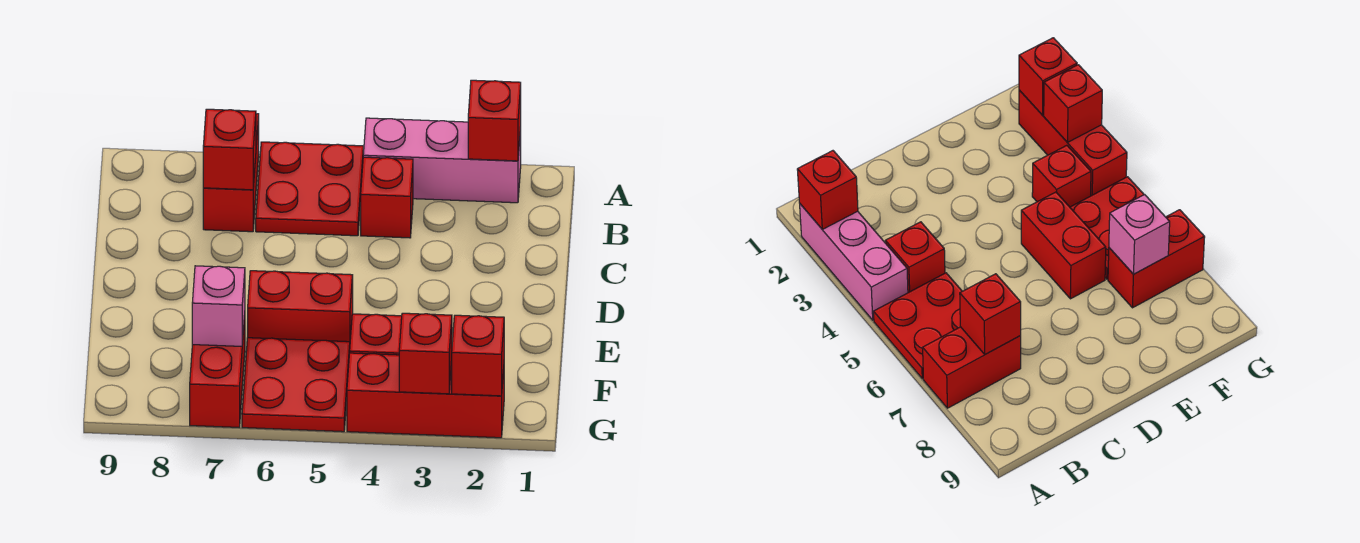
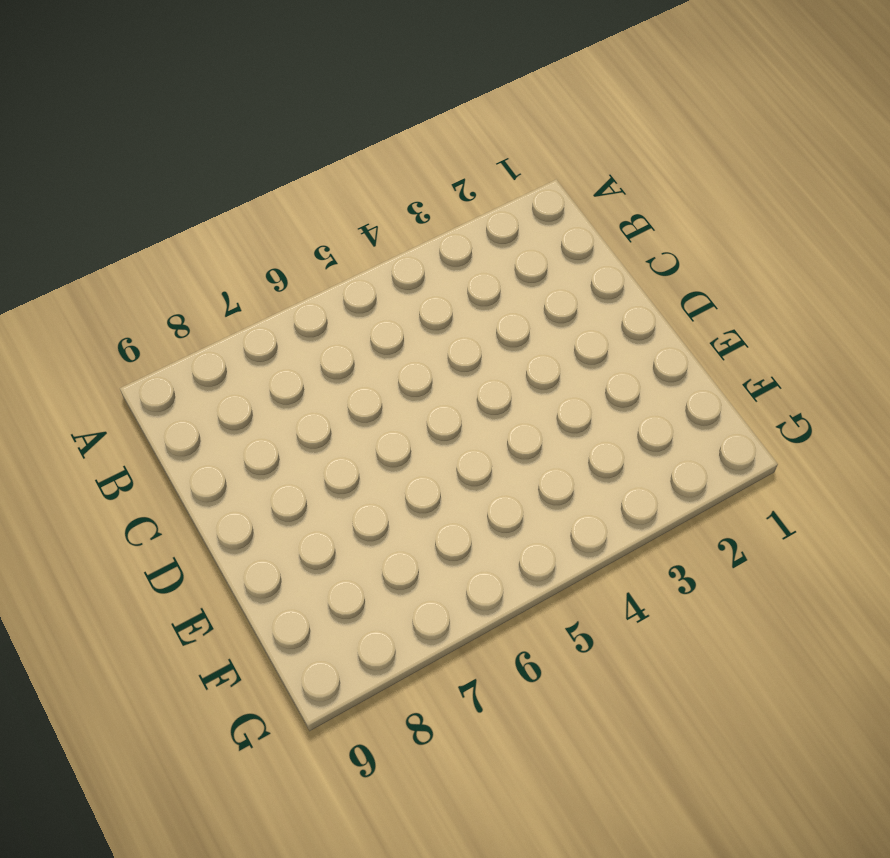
none -> pink brick A2:A4 level 1
none -> red plate A5:B6 level 1
none -> red brick A7:B7 level 1

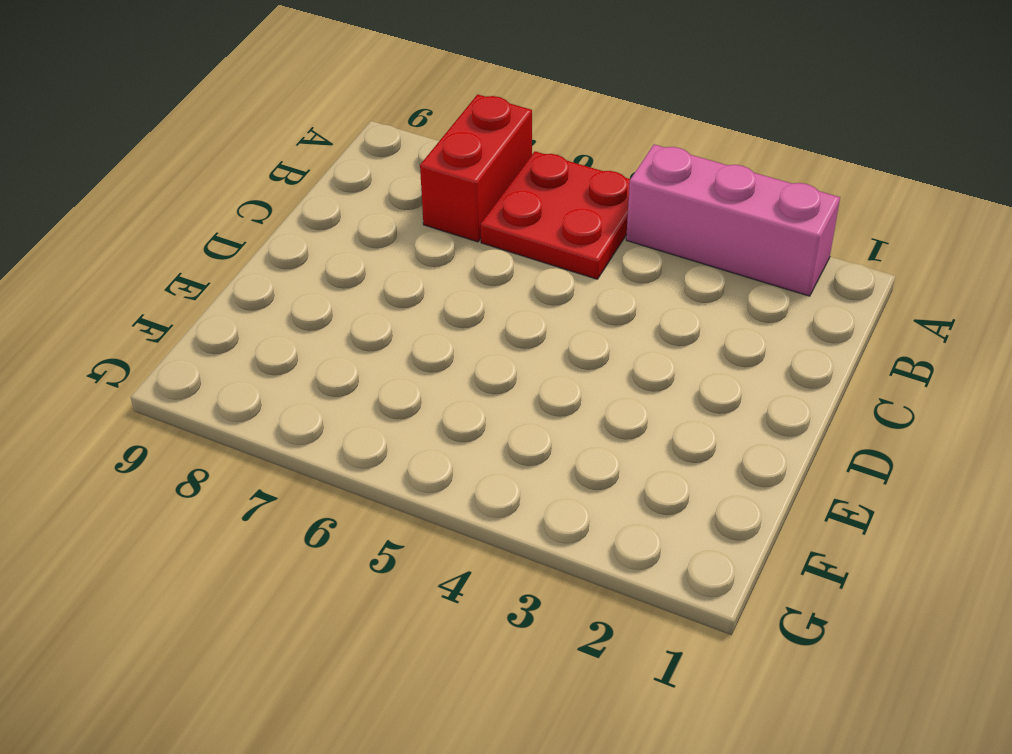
none -> red brick B4 level 1
none -> red brick E5:E6 level 1
none -> red brick F4 level 1

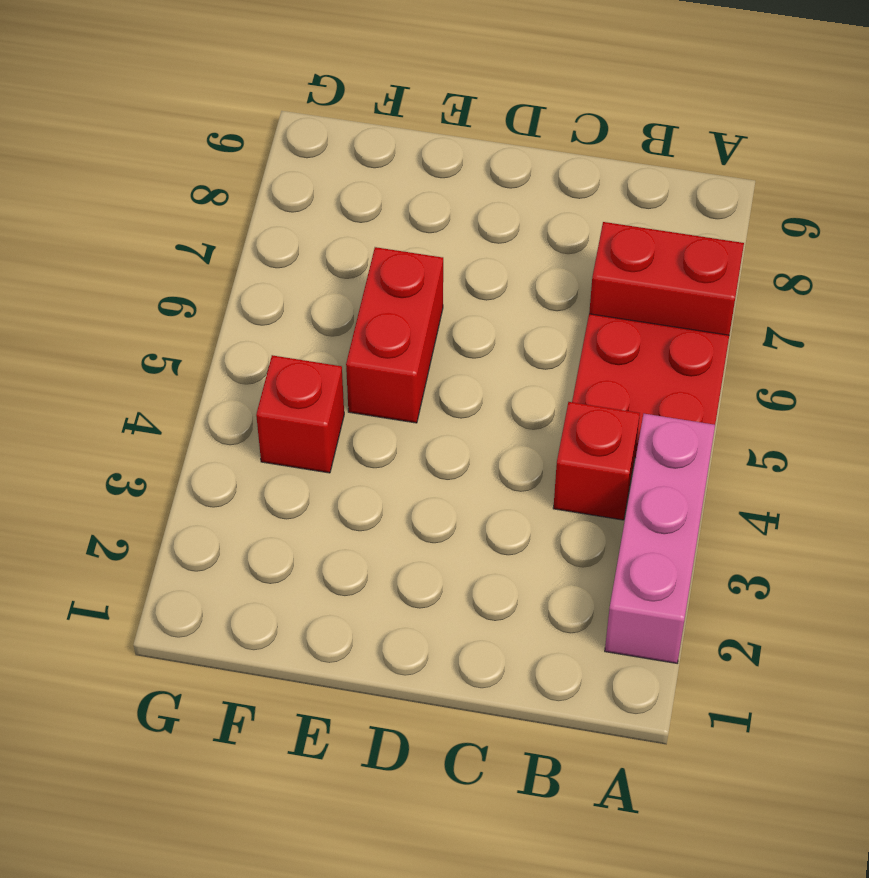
none -> red plate F5:G6 level 1
none -> red brick F7:G7 level 1
none -> red brick G2:G4 level 1

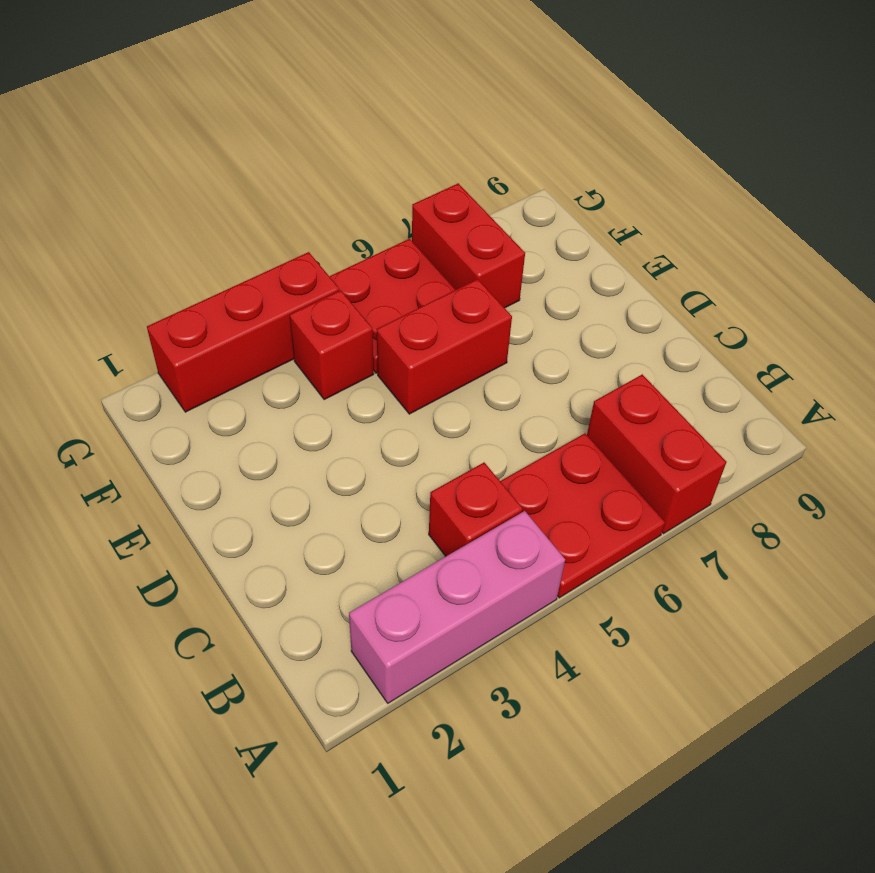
none -> red brick A2 level 2
none -> red brick B7 level 2
none -> pink brick F7 level 2

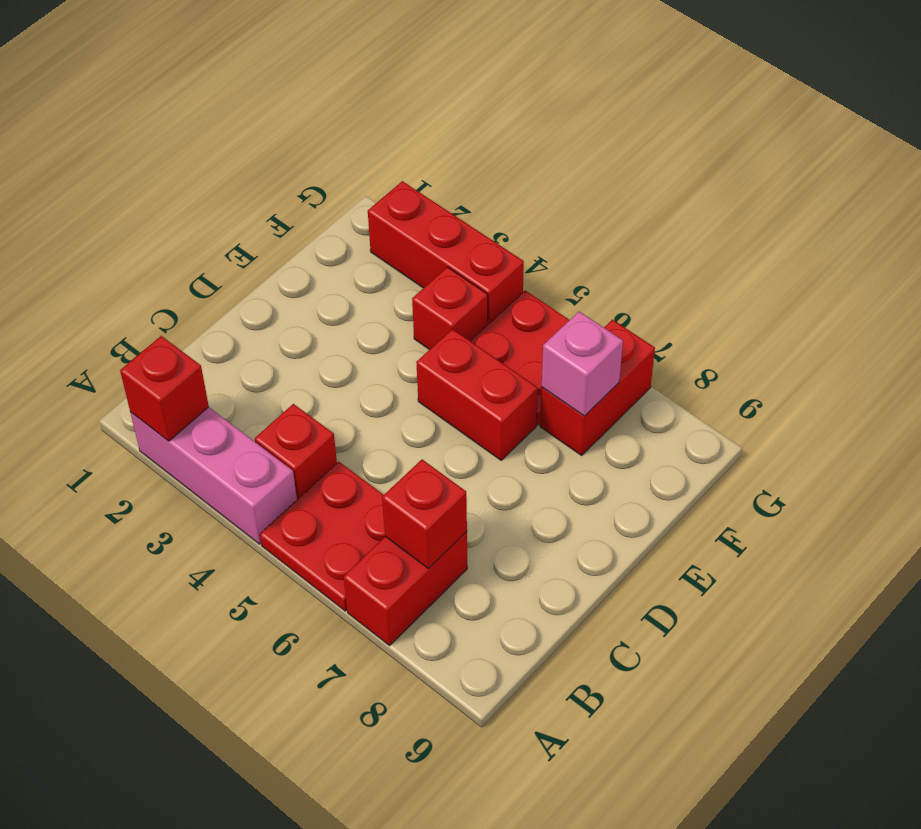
none -> red brick G2 level 2
none -> red brick G3 level 2

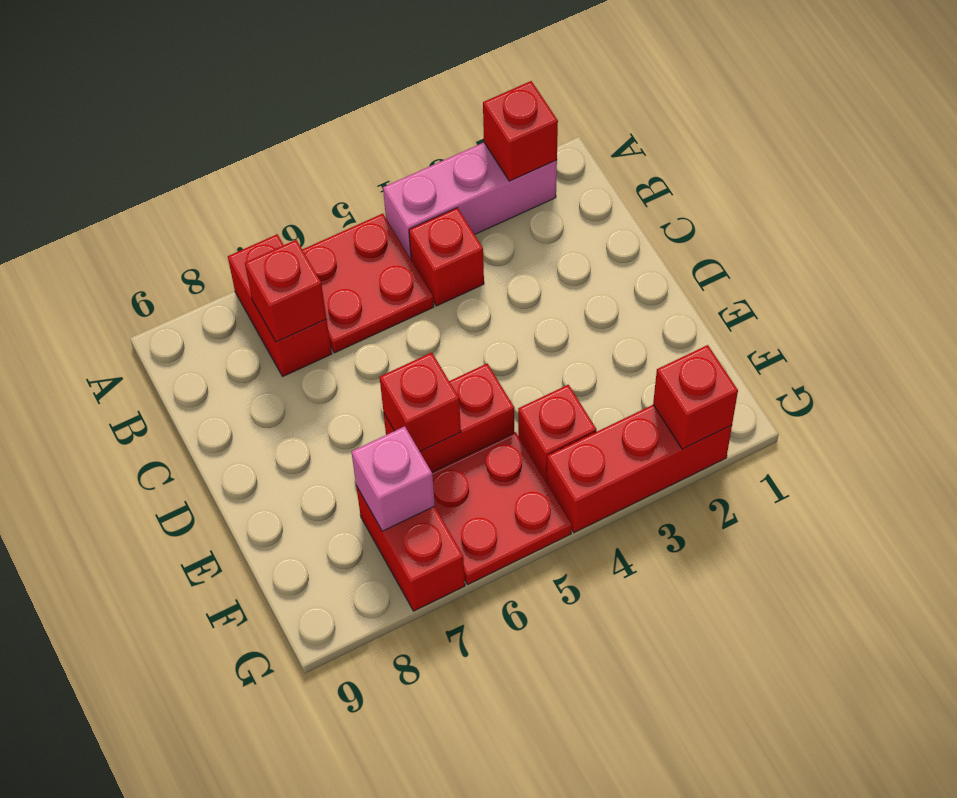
red brick E6 level 2 -> red brick G3 level 2

